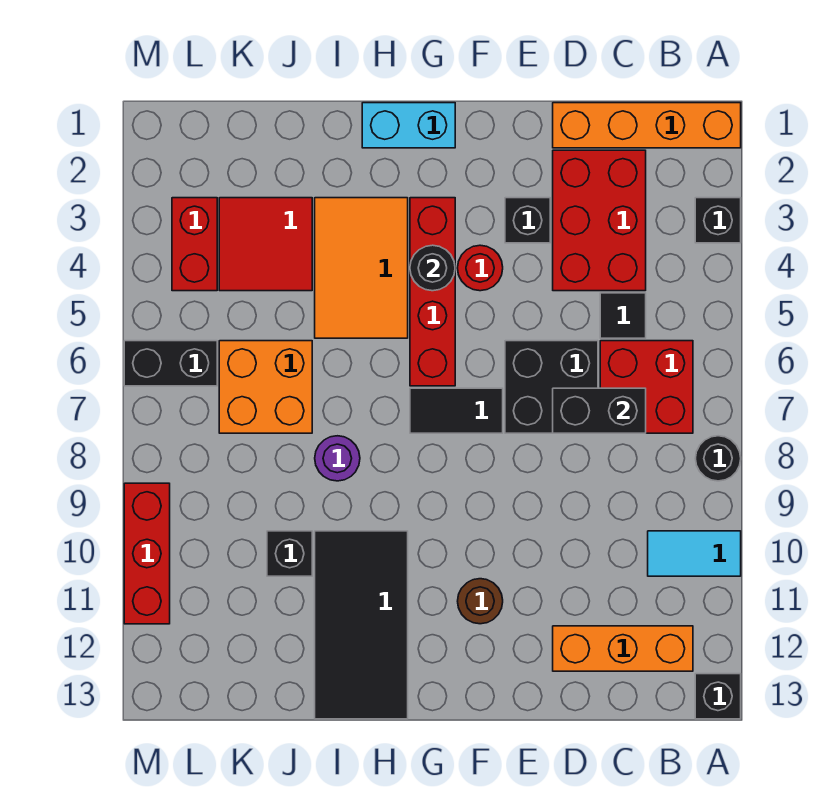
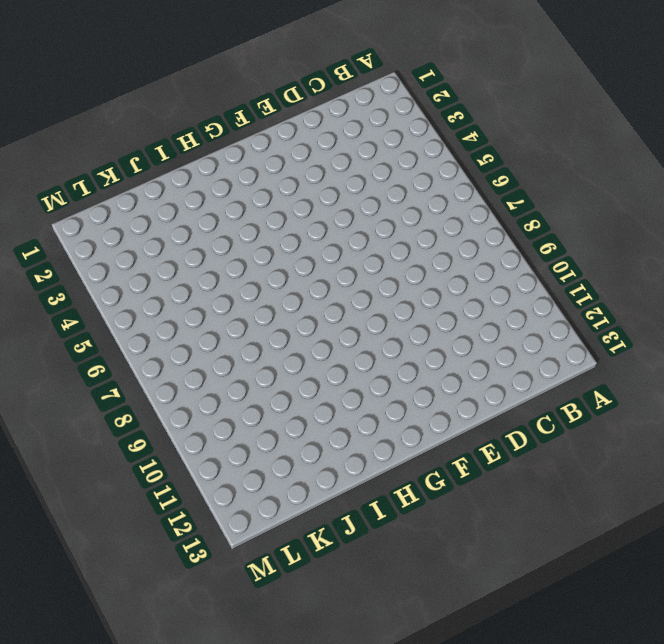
none -> orange brick A1:D1 level 1
none -> black brick A3 level 1
none -> black round brick A8 level 1

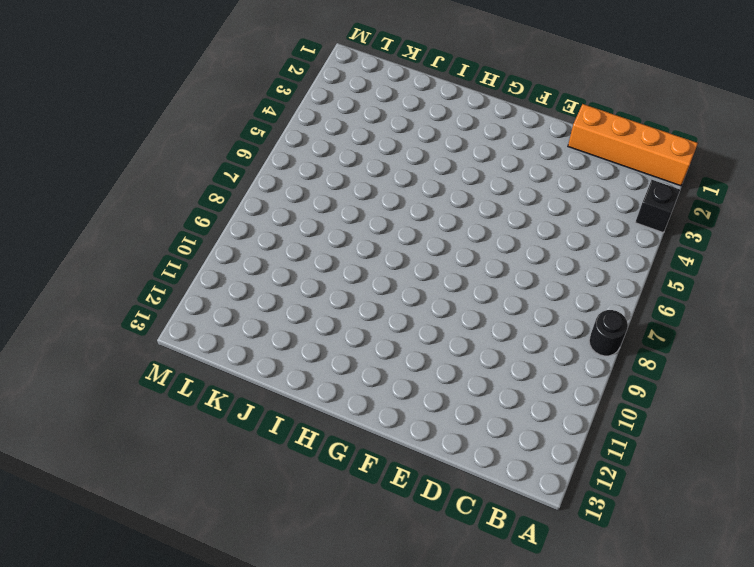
none -> cyan tile A10:B10 level 1
none -> black brick A13 level 1
none -> red brick B6:C7 level 1

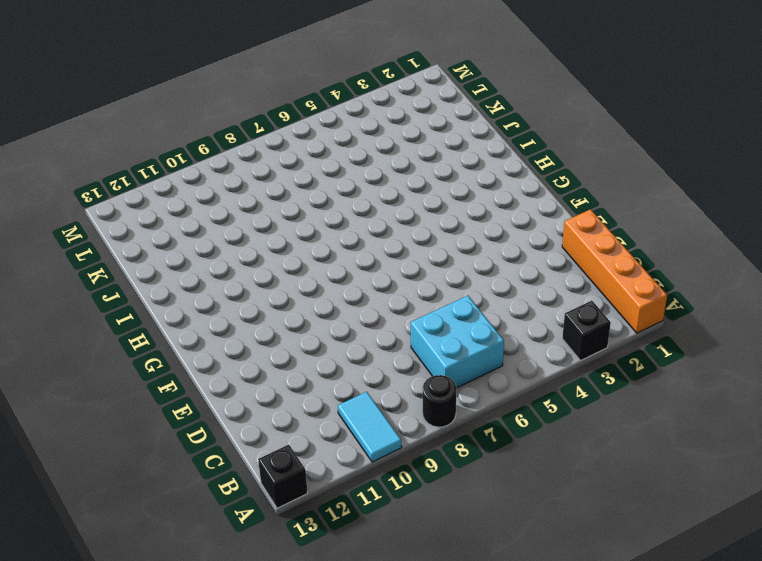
cyan brick B6:C7 level 1 -> red brick B6:C7 level 1
none -> orange brick B12:D12 level 1
none -> red brick C2:D4 level 1
none -> black tile C5 level 1

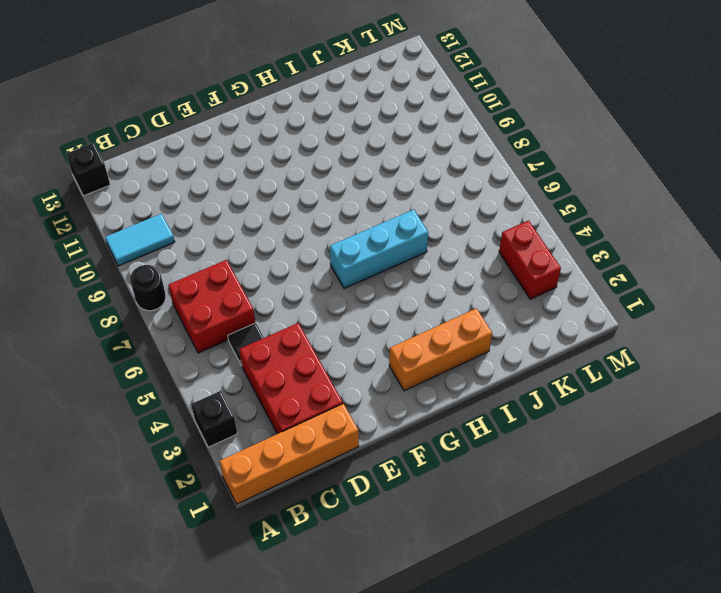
orange brick G2:I2 level 1 -> orange brick B12:D12 level 1
cyan brick G6:I6 level 1 -> red brick G3:G6 level 1
none -> black brick D6:E7 level 1
none -> black brick E3 level 1
none -> red round brick F4 level 1

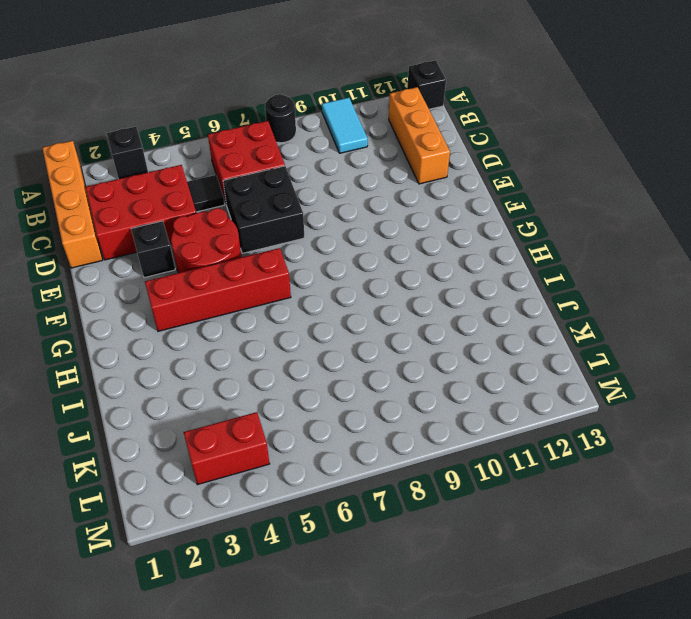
red round brick E4:F5 level 1 -> red round brick F4 level 1
none -> black tile F7:G7 level 1
none -> brown round brick F11 level 1
none -> cyan brick G1:H1 level 1

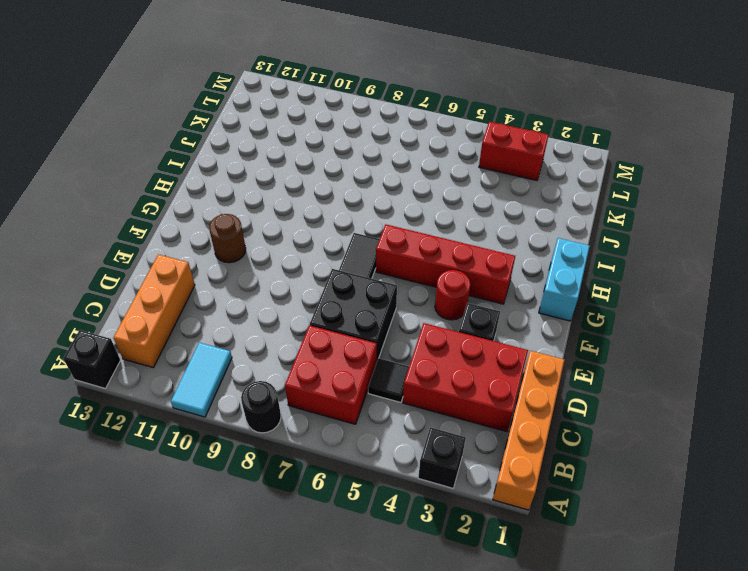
none -> orange tile H3:I5 level 1
none -> black tile H10:I13 level 1
none -> purple round brick I8 level 1

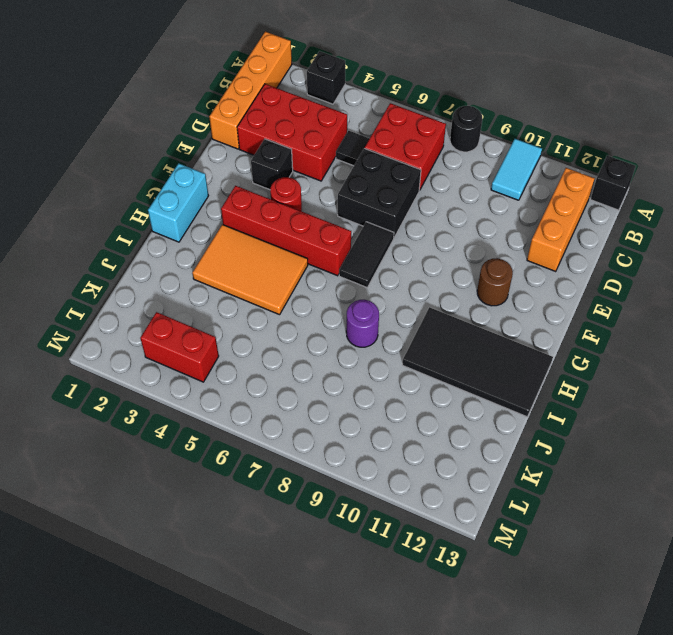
none -> red tile J3:K4 level 1
none -> orange brick J6:K7 level 1
none -> black brick J10 level 1

